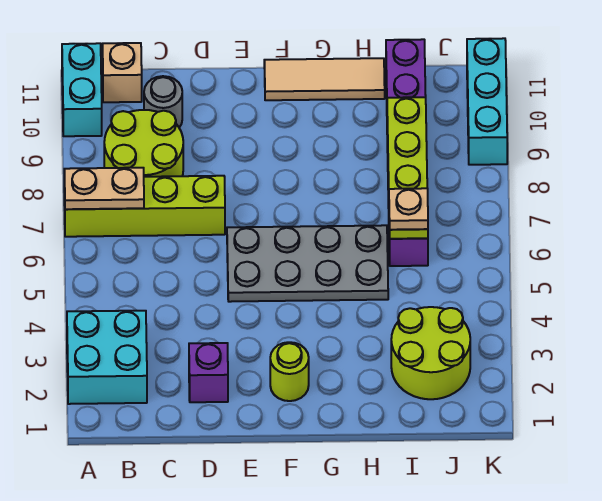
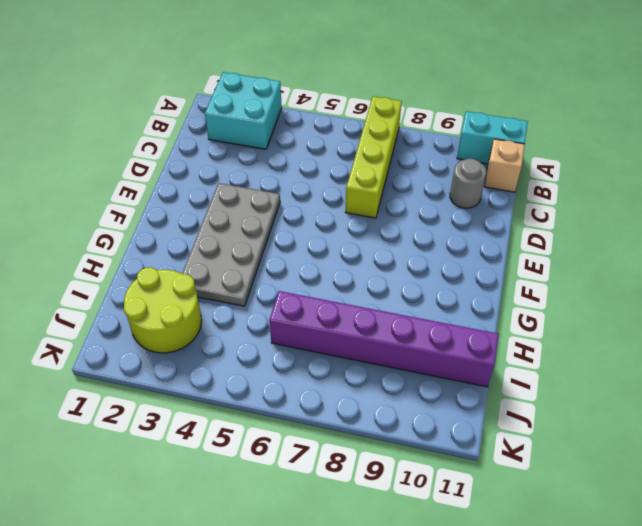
grey plate E3:H4 level 1 -> grey plate E5:H6 level 1
none -> lime round brick B8:C9 level 1
none -> purple brick D2 level 1
none -> lime round brick F2 level 1

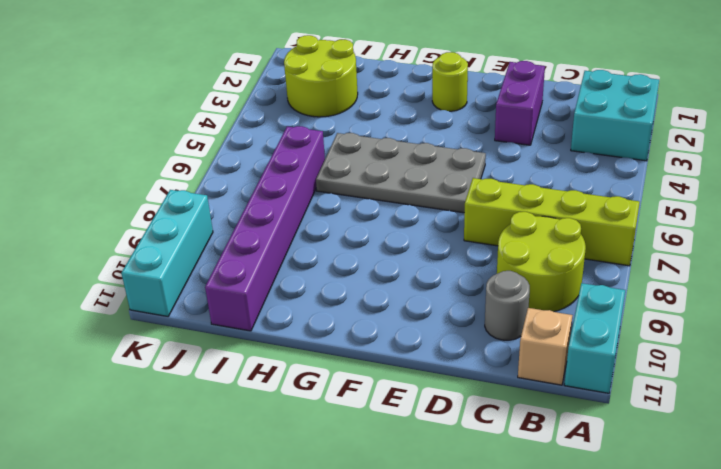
purple brick D2:D3 level 1 -> purple brick D2 level 1
none -> tan tile F11:H11 level 1
none -> tan plate A7:B7 level 2
none -> lime plate I6:I9 level 2

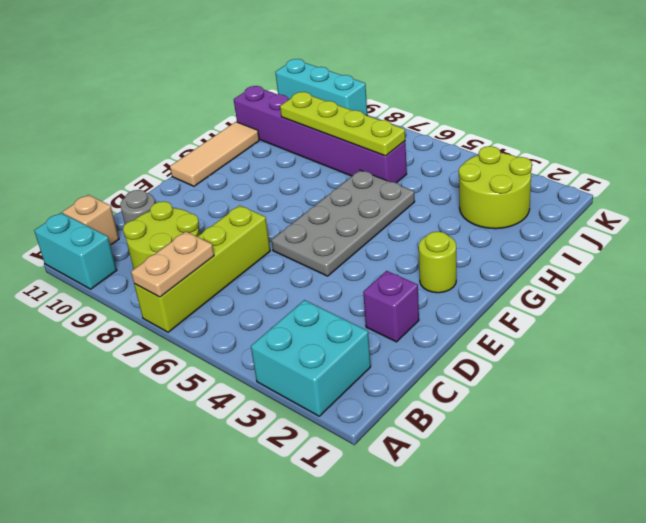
none -> tan plate I6 level 3

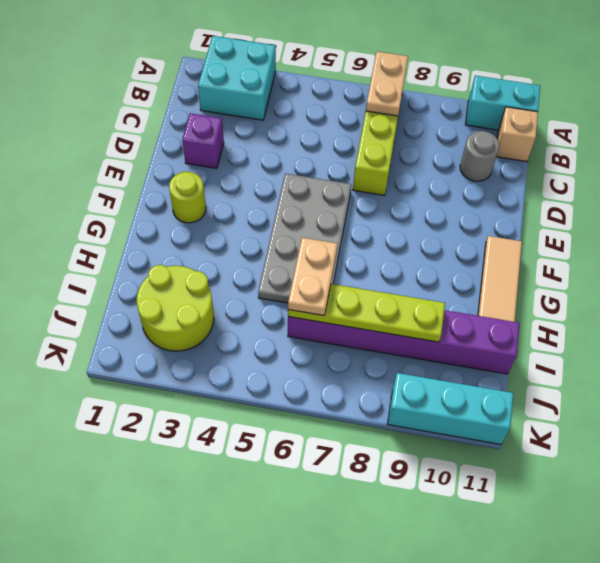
tan plate H6:I6 level 3 -> tan plate I6 level 3
none -> lime round brick B8:C9 level 1

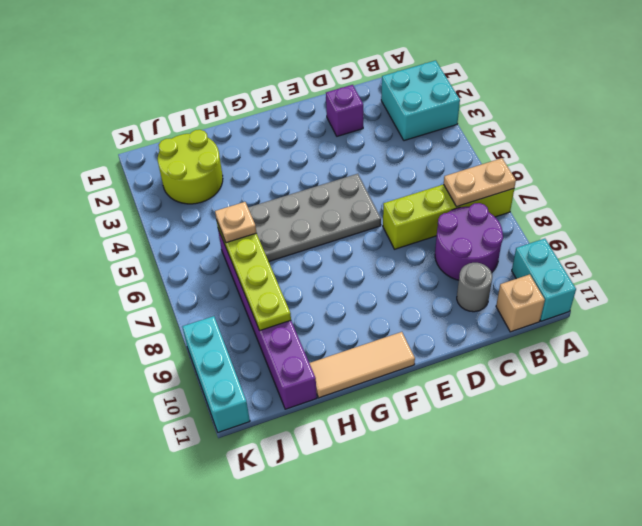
purple round brick B8:C9 level 1 -> lime round brick B8:C9 level 1
none -> lime round brick F2 level 1

